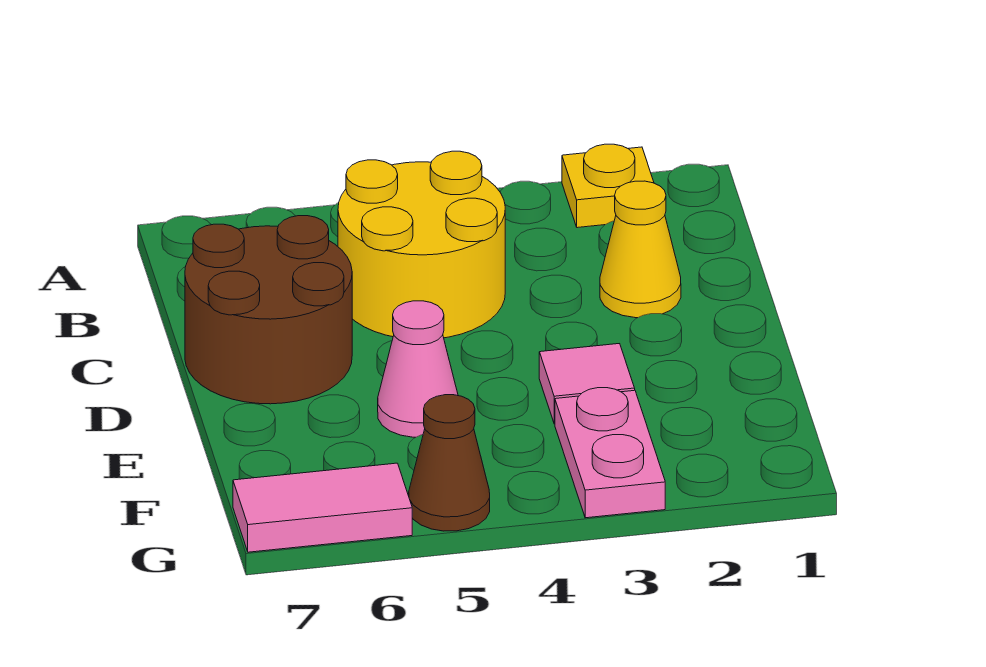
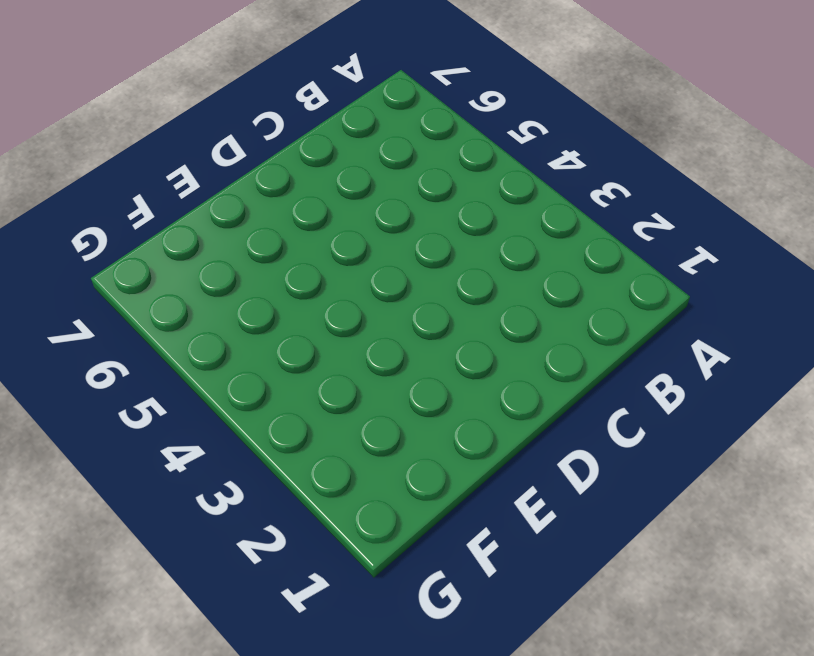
none -> yellow plate A2 level 1
none -> yellow round brick B4:C5 level 1

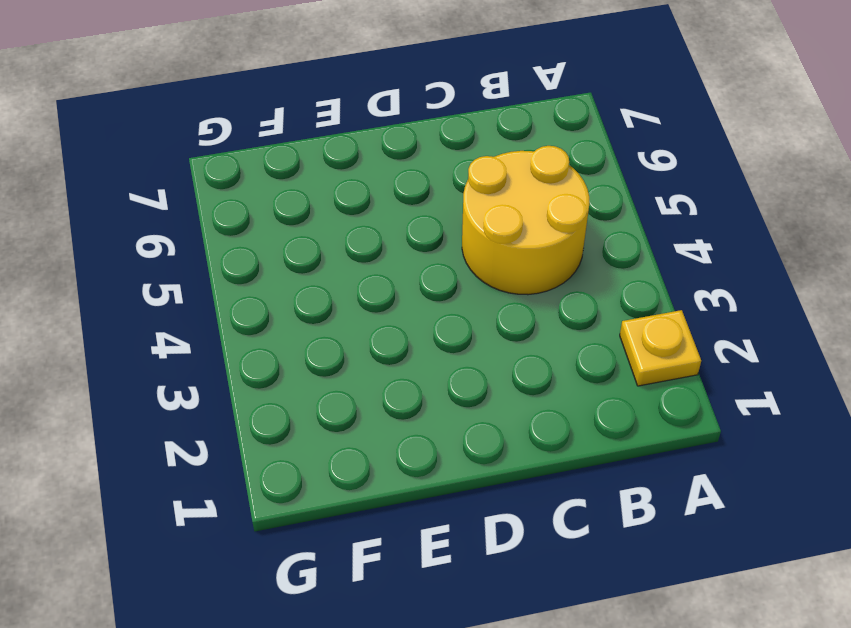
none -> yellow cone C2 level 1
none -> brown round brick C6:D7 level 1

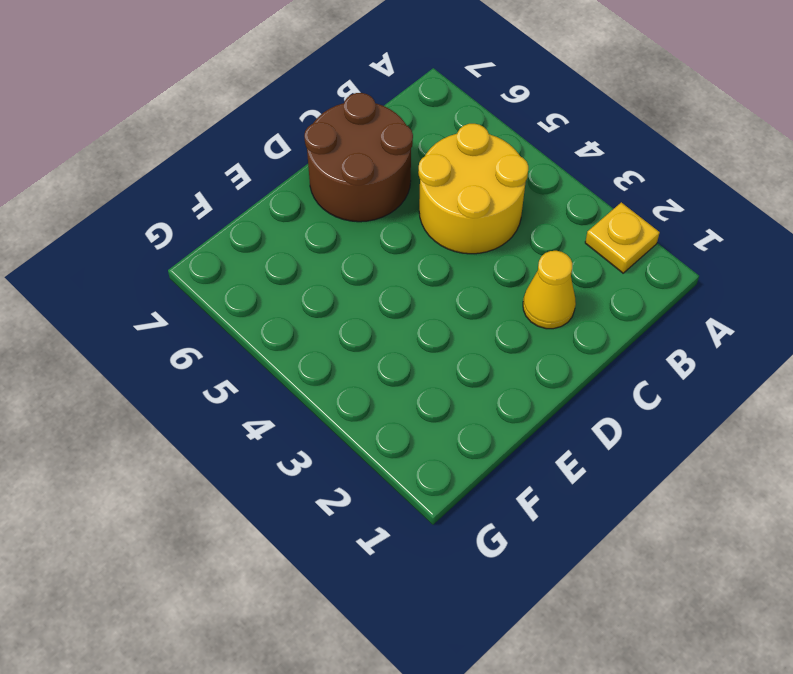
none -> pink tile E3 level 1
none -> pink cone E5 level 1

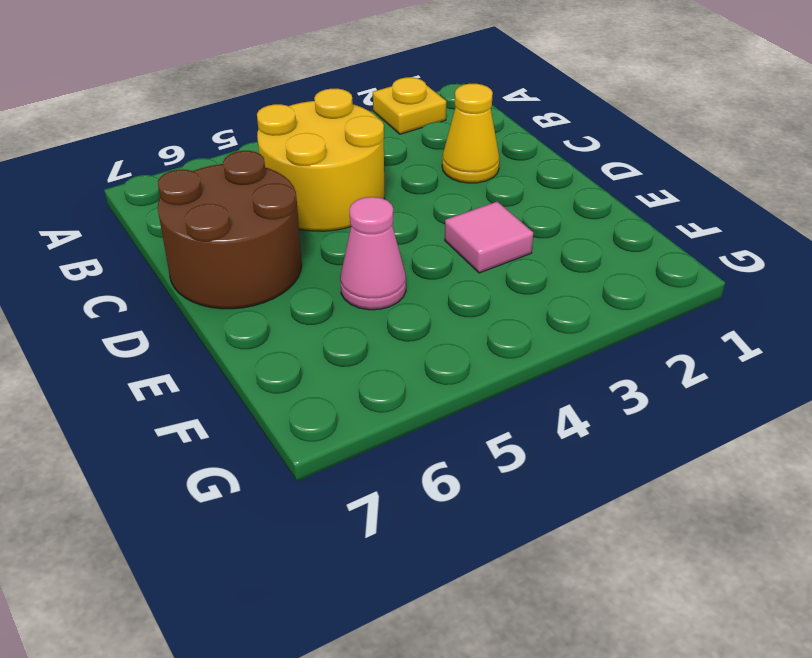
none -> pink plate F3:G3 level 1
none -> brown cone G5 level 1

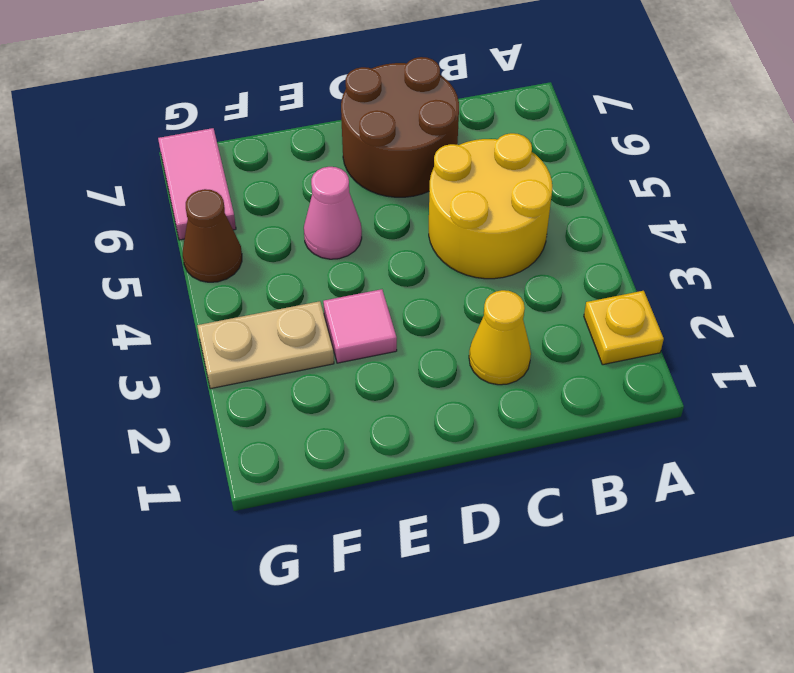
tan plate F3:G3 level 1 -> pink plate F3:G3 level 1

